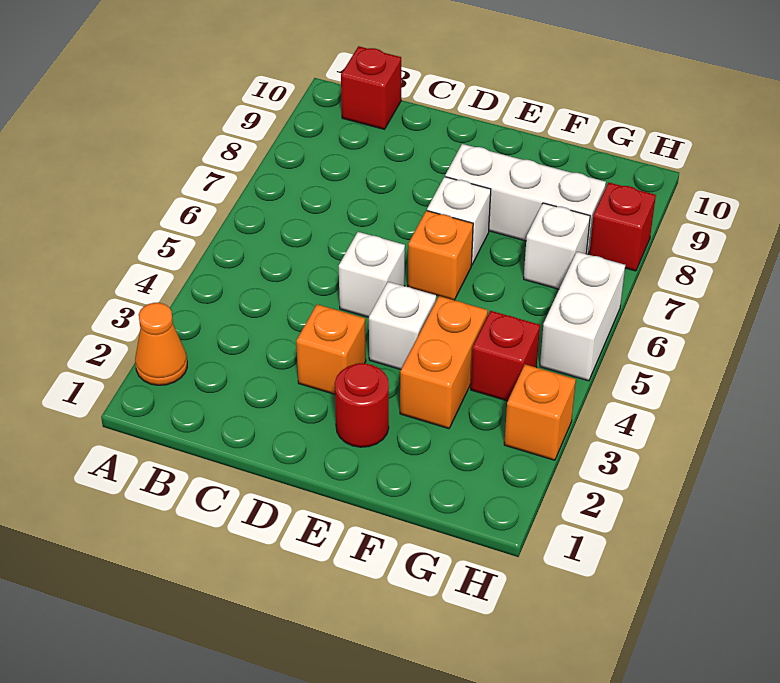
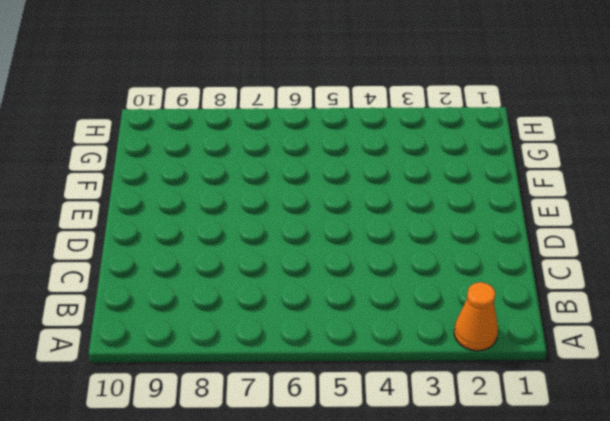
none -> red brick B10 level 1
none -> orange brick D3 level 1
none -> white brick D5 level 1

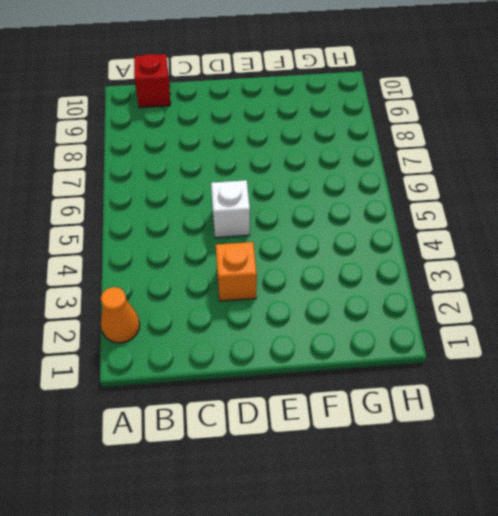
none -> red round brick E2 level 1
none -> white brick E4 level 1
none -> orange brick E6 level 1

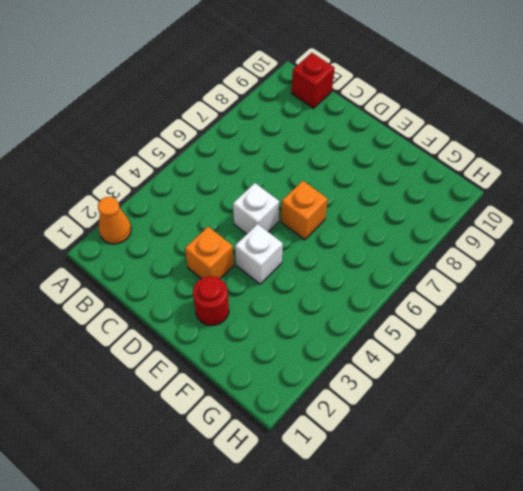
none -> white brick E7 level 1
none -> white brick E8:G8 level 1
none -> orange brick F3:F4 level 1

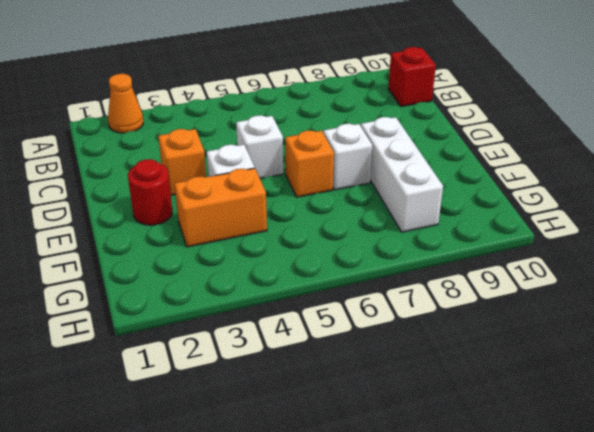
none -> red brick G4 level 1
none -> white brick G7 level 1
none -> orange brick H3 level 1

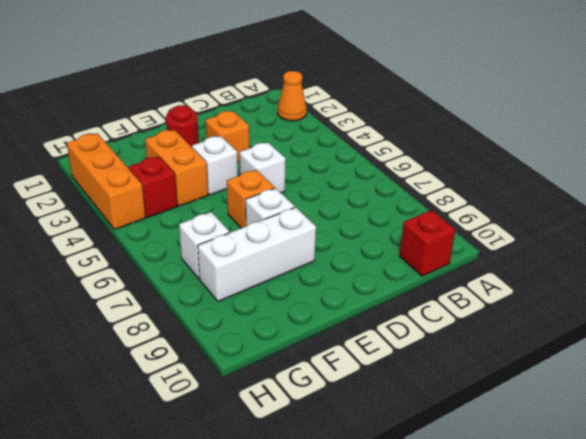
orange brick H2:H4 level 1 -> orange brick H3 level 1
none -> white brick H5:H6 level 1
none -> red brick H8 level 1

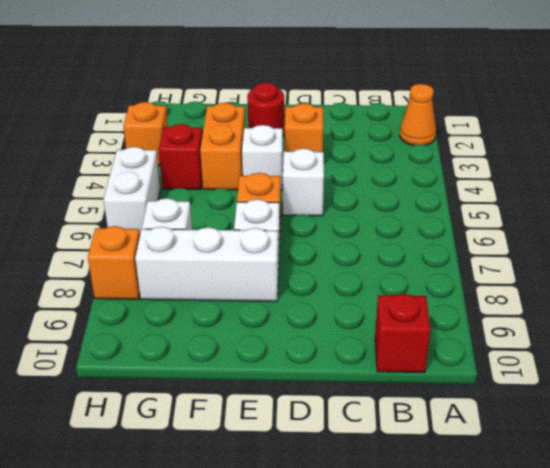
orange brick H8 level 1 -> red brick H8 level 1

